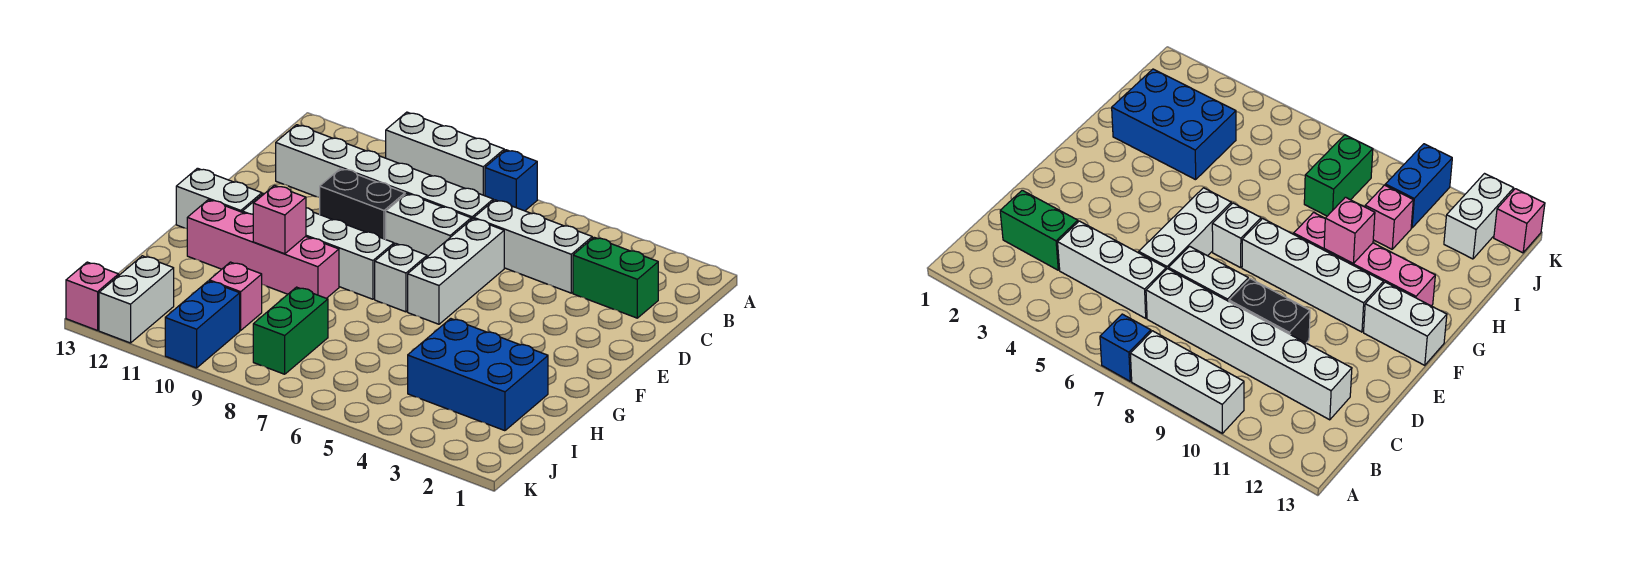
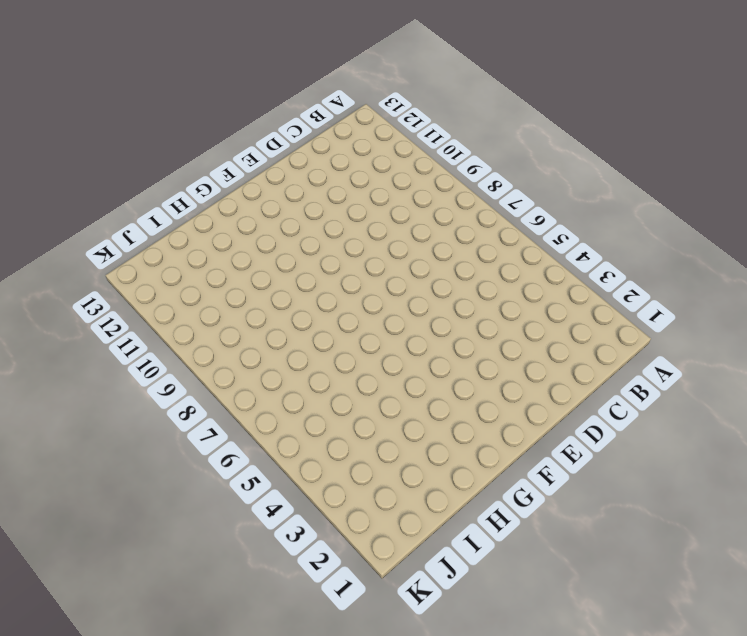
none -> blue brick A7 level 1
none -> white brick A8:A10 level 1
none -> green brick C2:C3 level 1

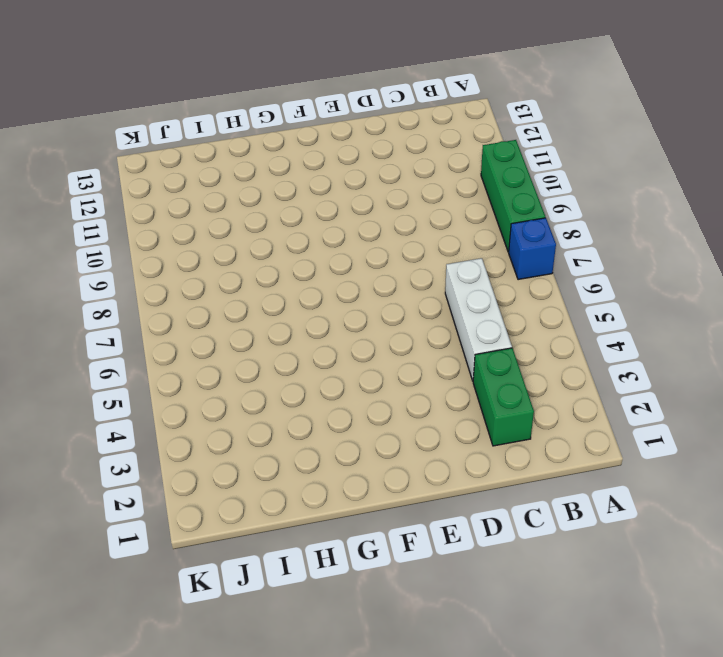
green brick A8:A10 level 1 -> white brick A8:A10 level 1
none -> white brick C7:C12 level 1
none -> white brick D6:F6 level 1
none -> white brick D7:D8 level 1

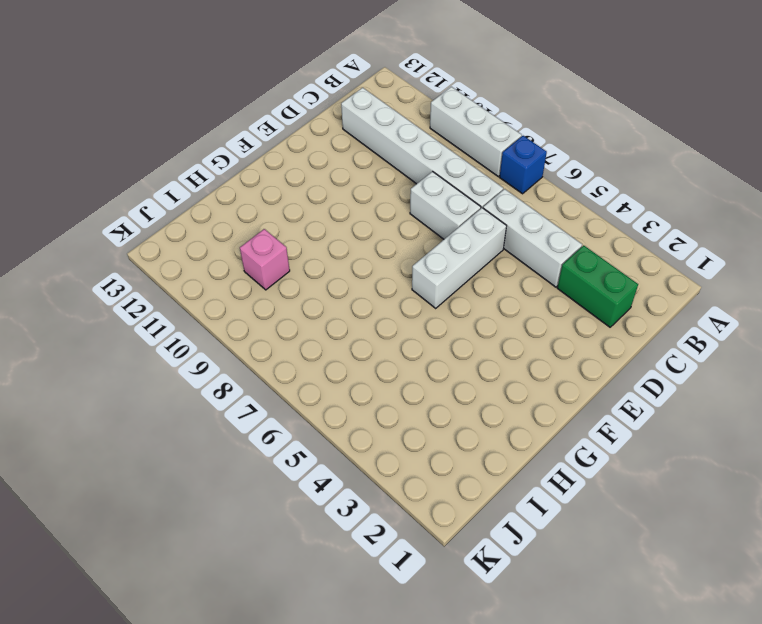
none -> black brick D9:D10 level 1
none -> white brick F7 level 1
none -> white brick F8:F11 level 1

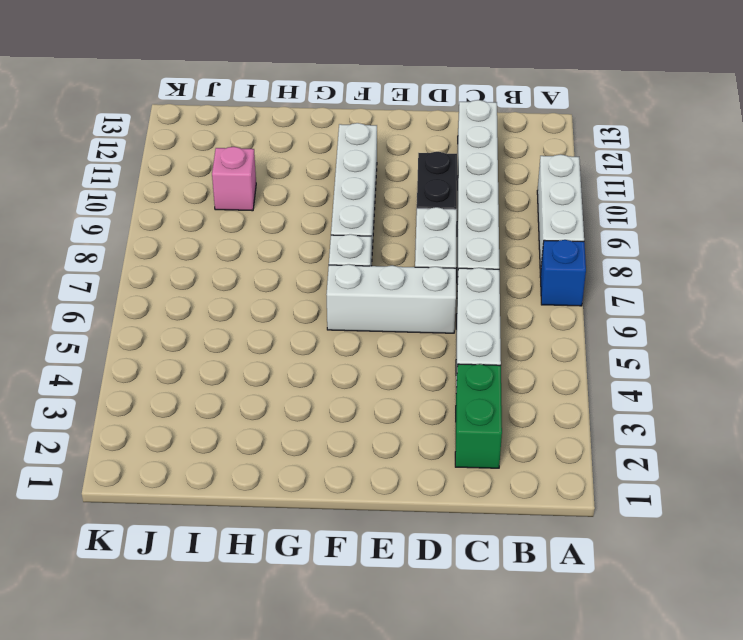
none -> white brick F12:F13 level 1
none -> pink brick G9:G12 level 1
none -> blue brick H2:I4 level 1

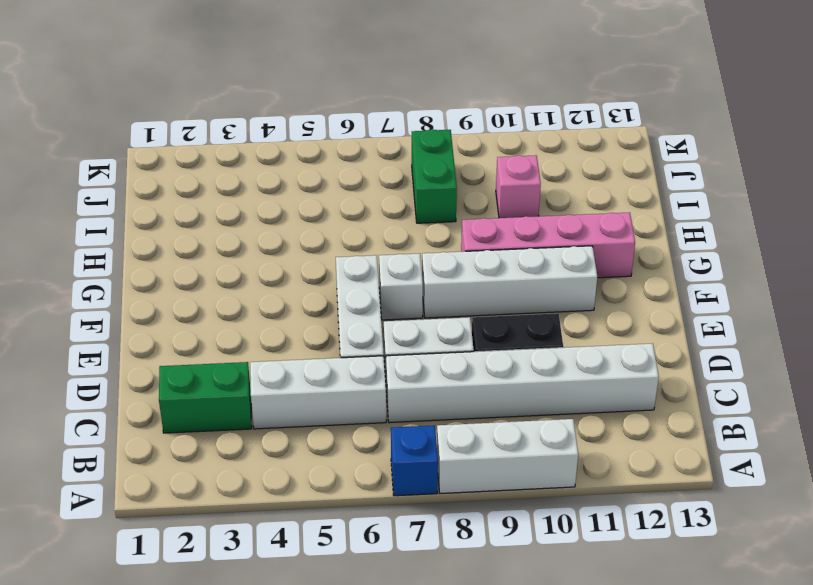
none -> white brick F12:F13 level 1
none -> blue brick H2:I4 level 1
none -> blue brick J10:K10 level 1

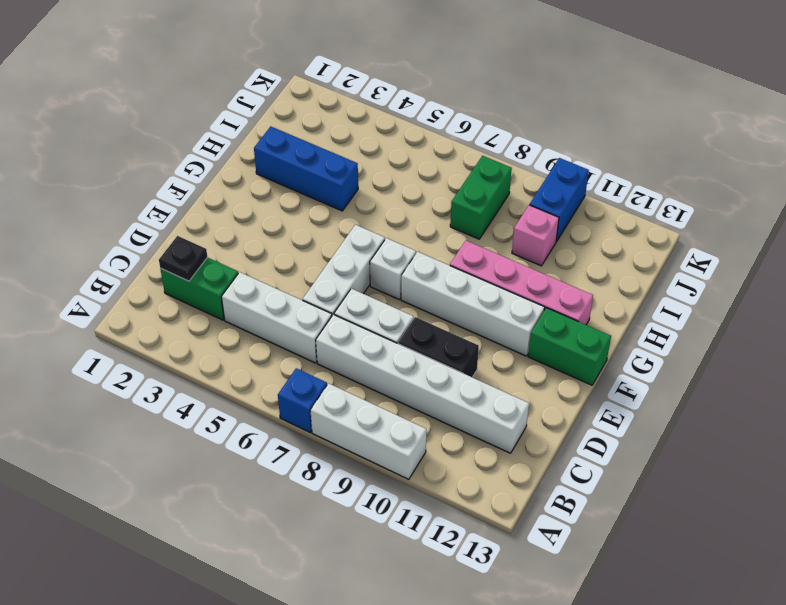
black plate C2 level 2 -> none
green brick F12:F13 level 1 -> white brick F12:F13 level 1
blue brick H2:H4 level 1 -> blue brick H2:I4 level 1
none -> white brick J12:K12 level 1
none -> pink brick K13 level 1
none -> pink brick G10 level 2

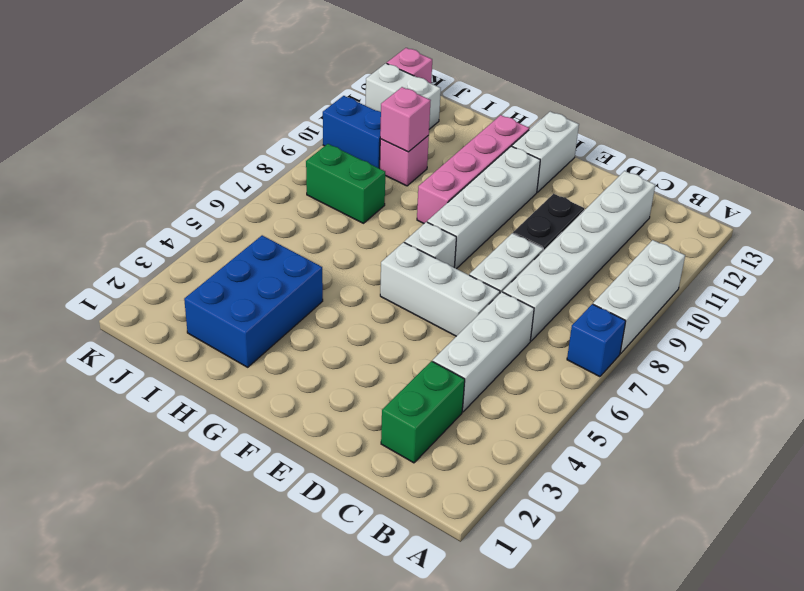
pink brick I10 level 2 -> pink brick G10 level 2

